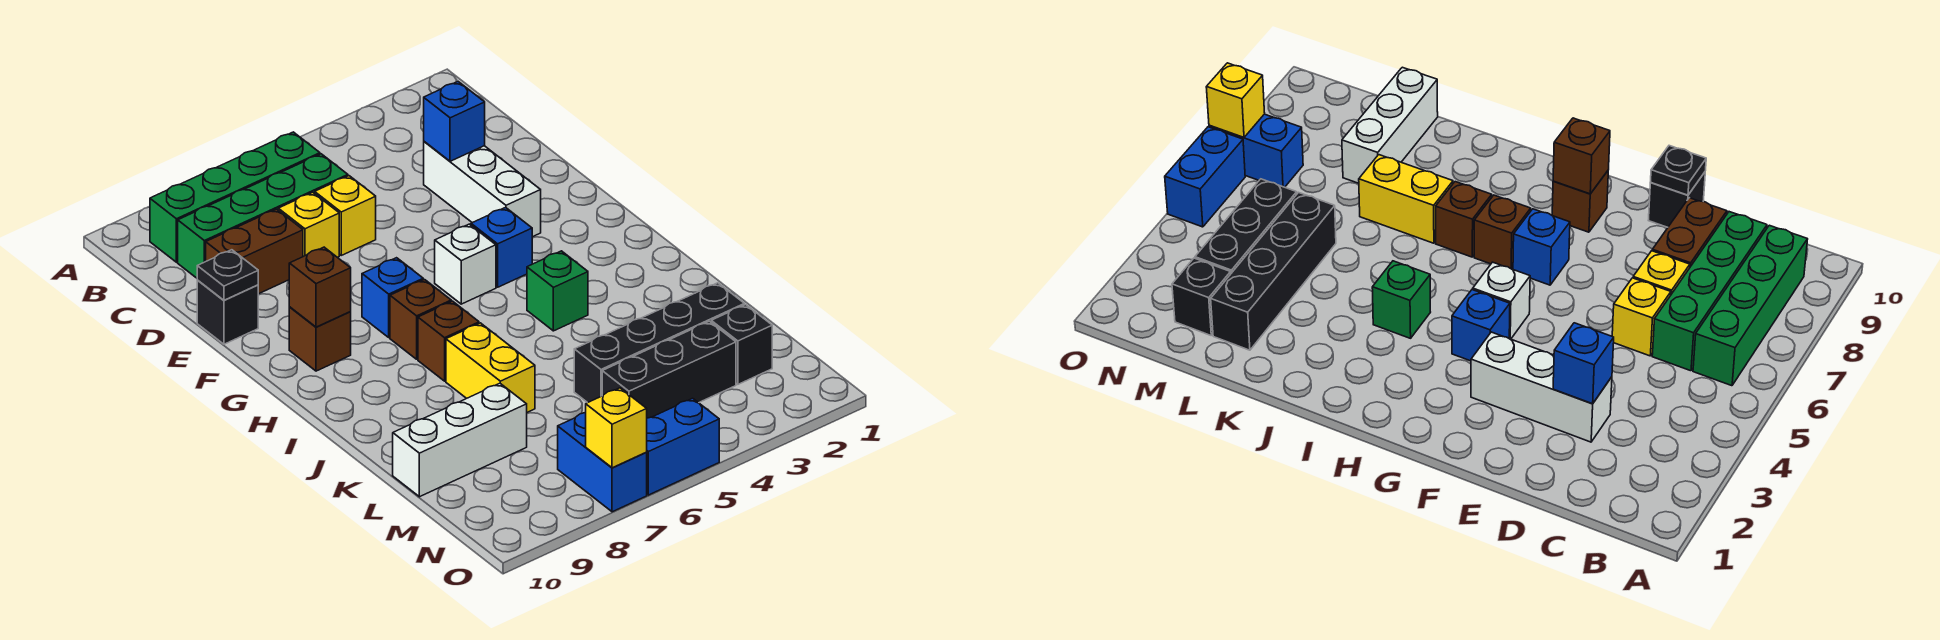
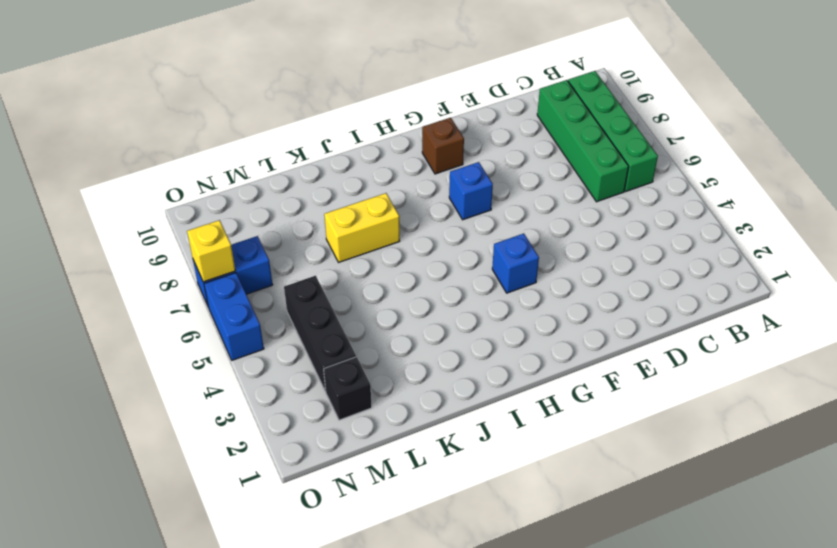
none -> white brick D3:F3 level 1
none -> yellow brick D6 level 1
none -> yellow brick D7 level 1

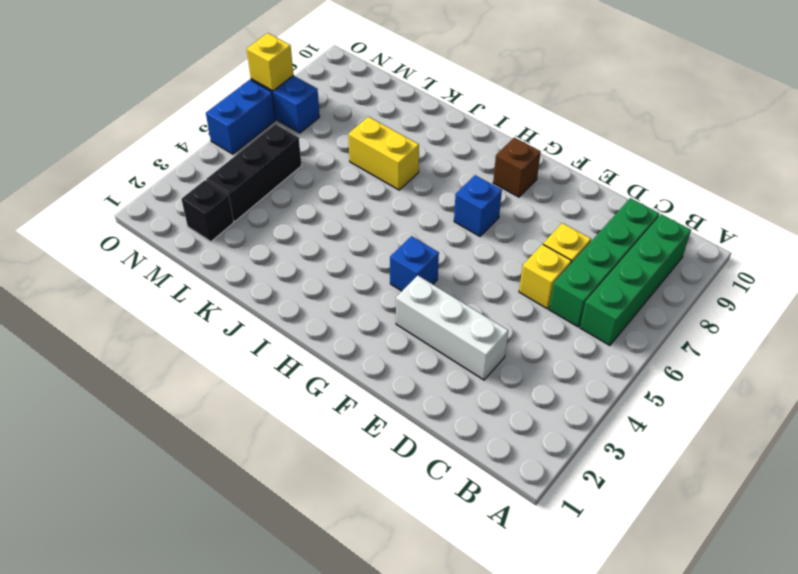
none -> brown brick D8:D9 level 1
none -> black brick E10 level 1
none -> white brick G5 level 1

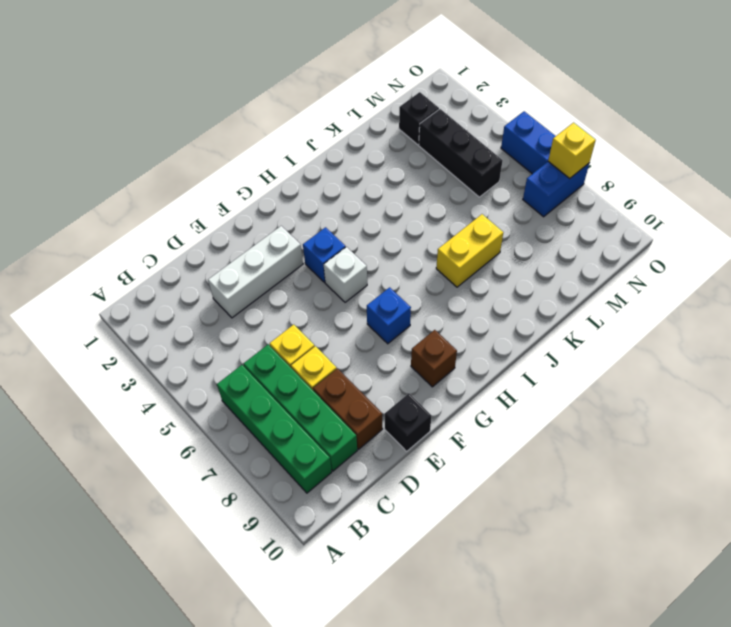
none -> brown brick H7 level 1
none -> green brick I4 level 1
none -> brown brick I7 level 1

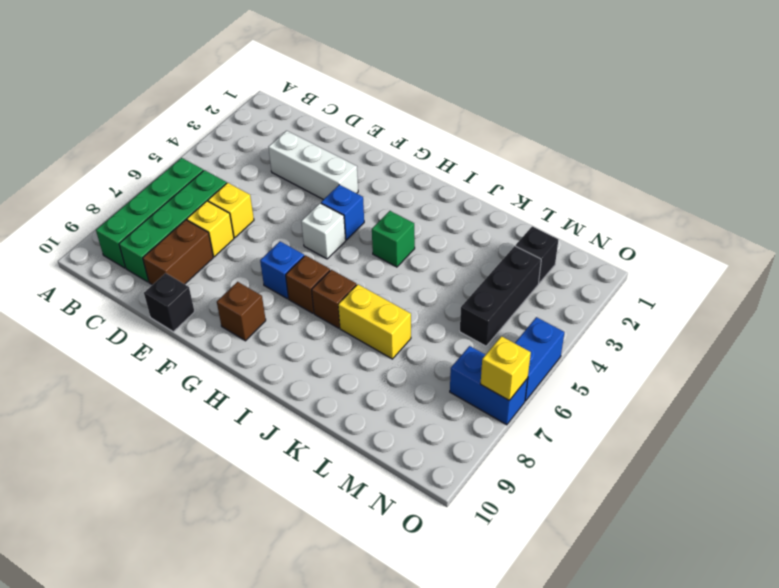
none -> black brick L2:L5 level 1
none -> white brick L8:L10 level 1
none -> blue brick D3 level 2

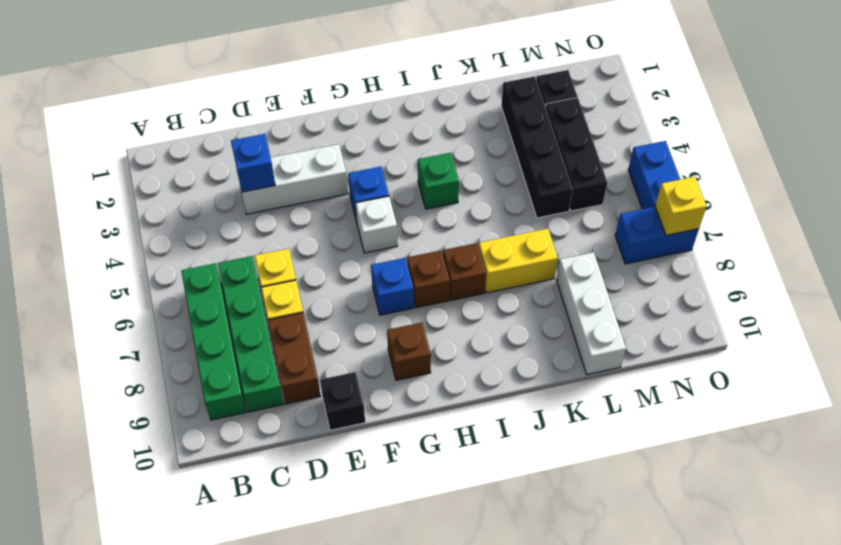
none -> black plate E10 level 2
none -> brown brick G9 level 2

